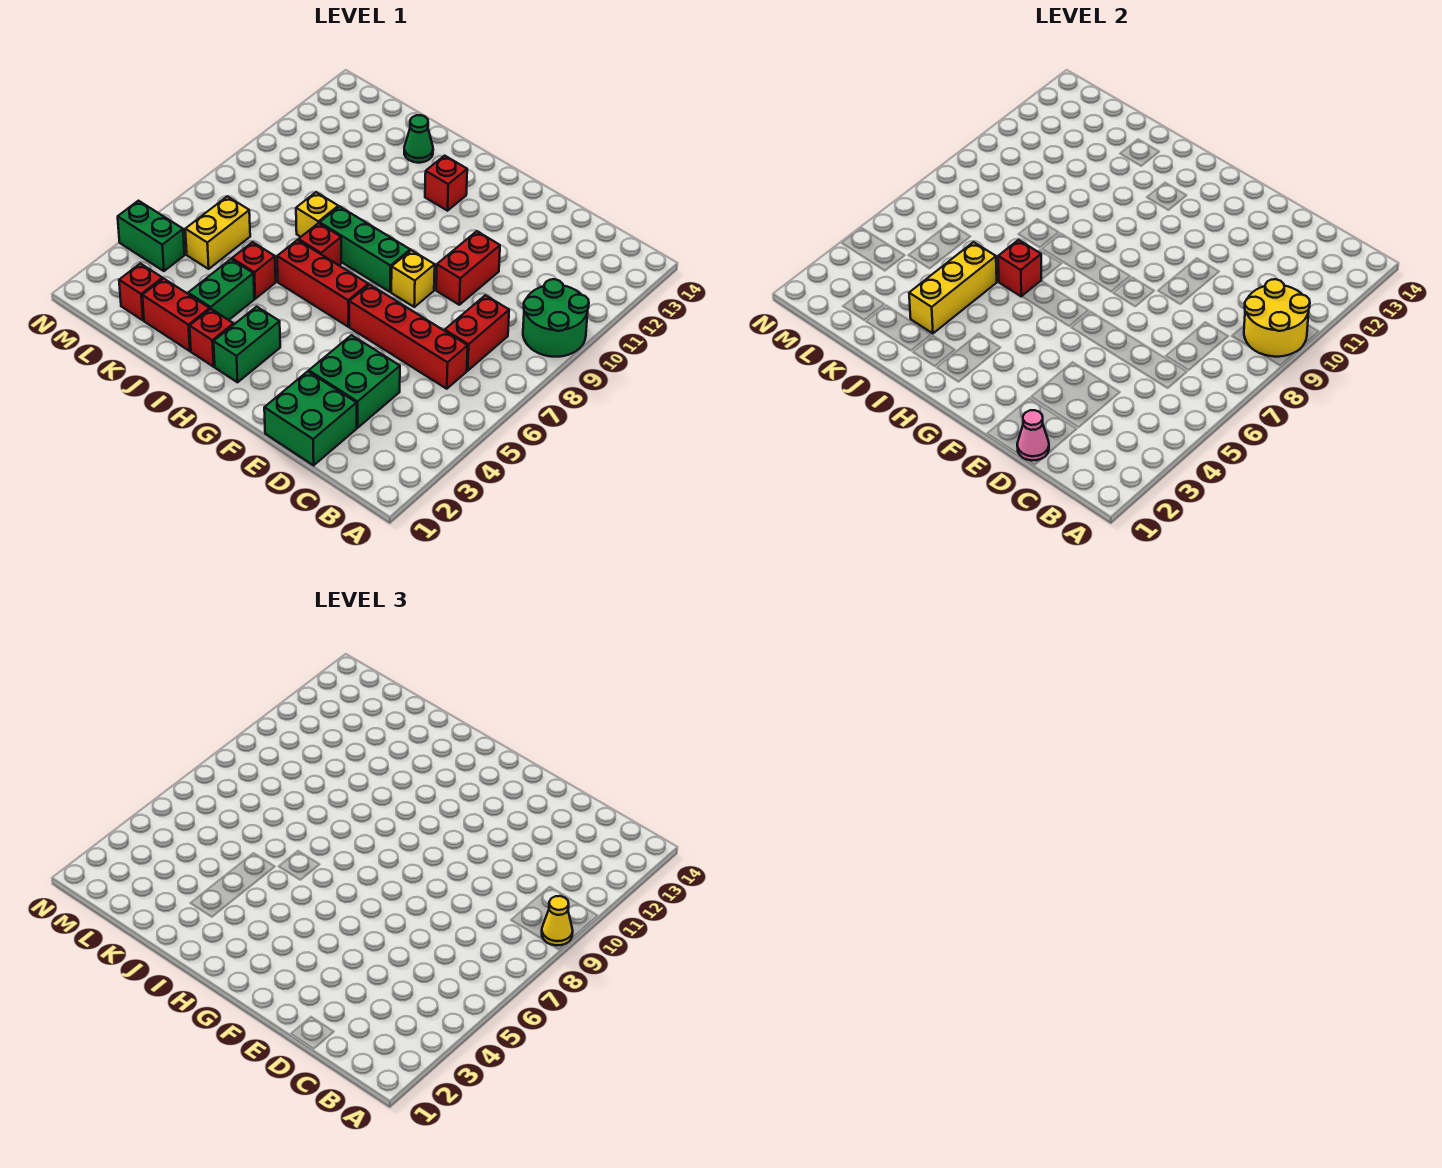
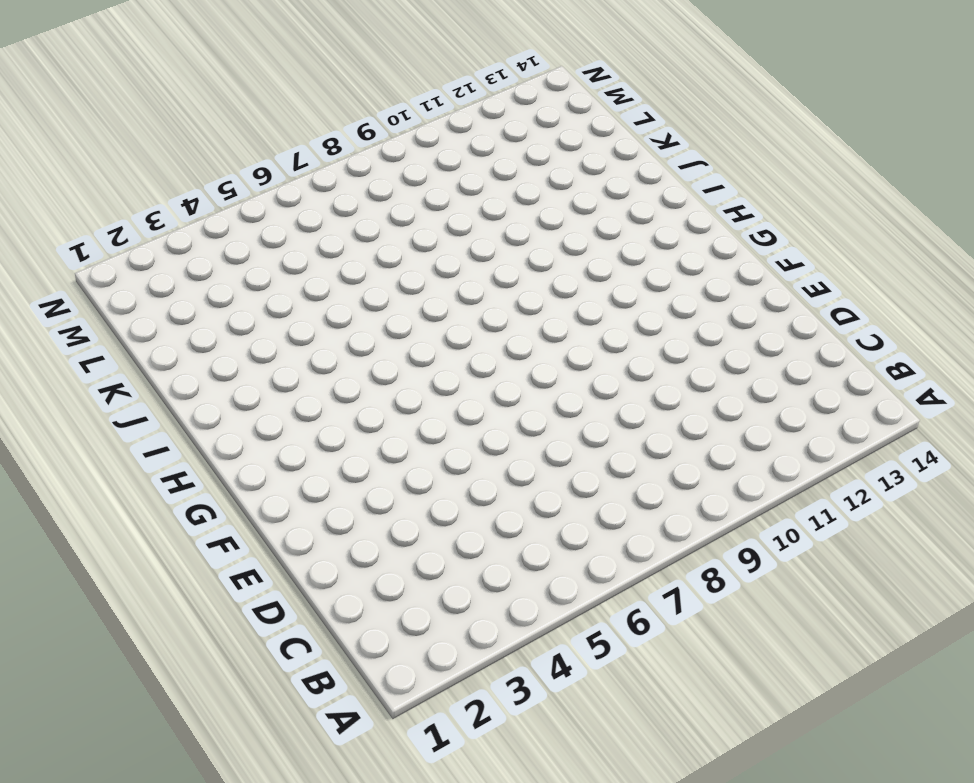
none -> green round brick A9:B10 level 1
none -> red brick C6:F6 level 1
none -> red brick C7:C8 level 1

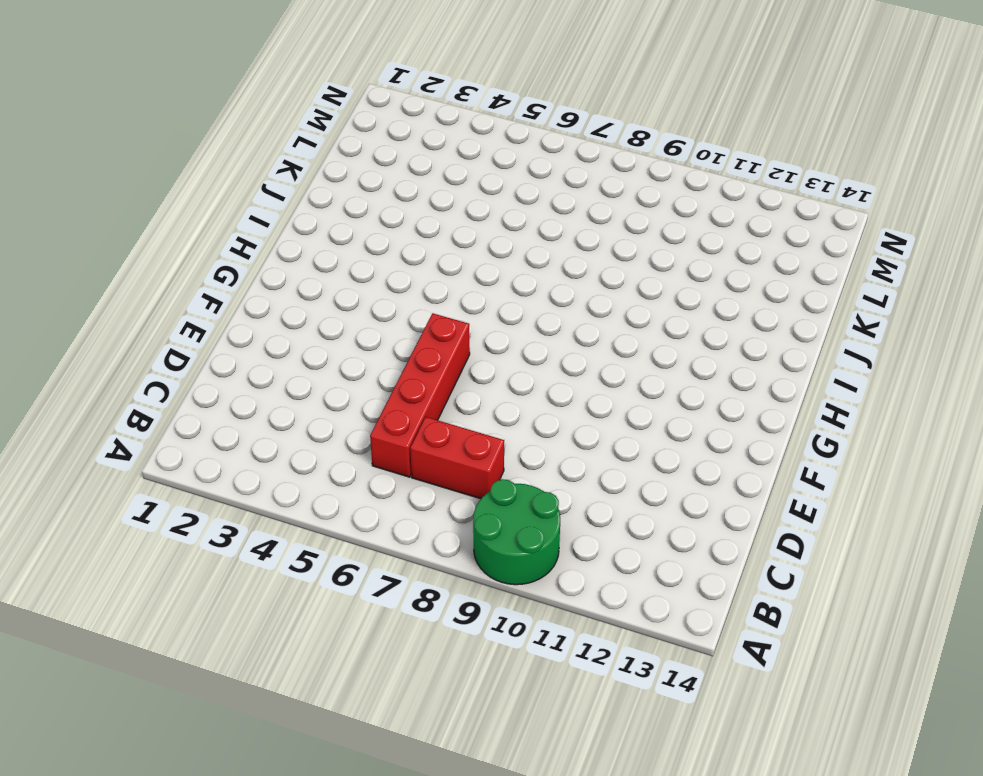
none -> green brick D1:E2 level 1
none -> green brick D3:E4 level 1
none -> red brick E9:E10 level 1

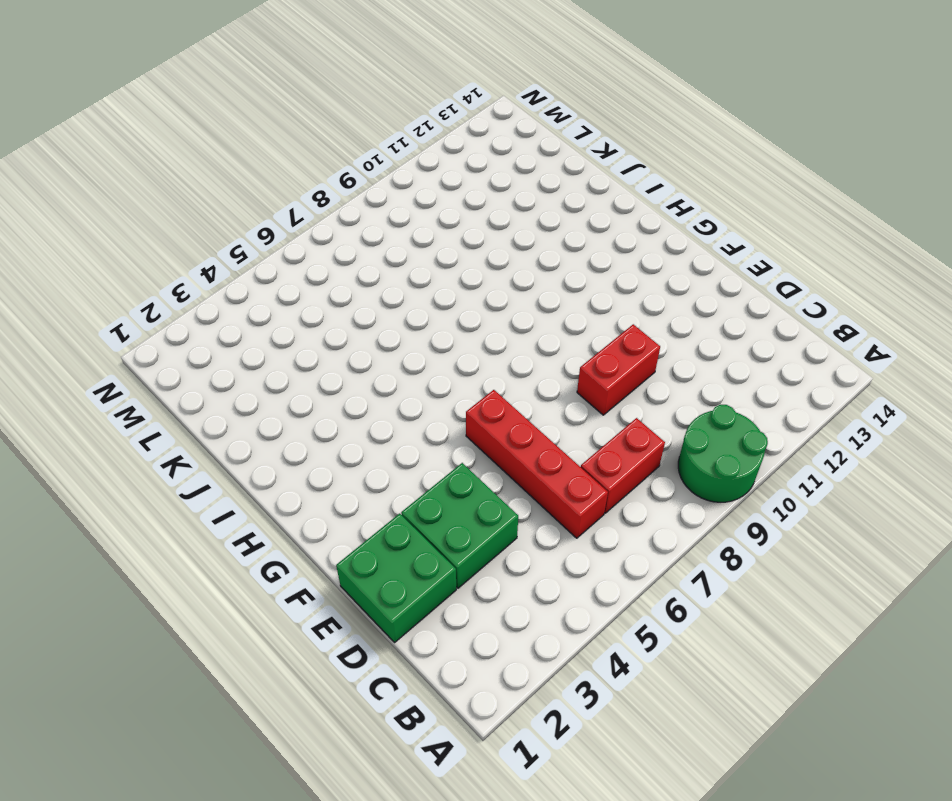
none -> yellow brick F8 level 1
none -> red brick G6:I6 level 1
none -> green brick G8:I8 level 1

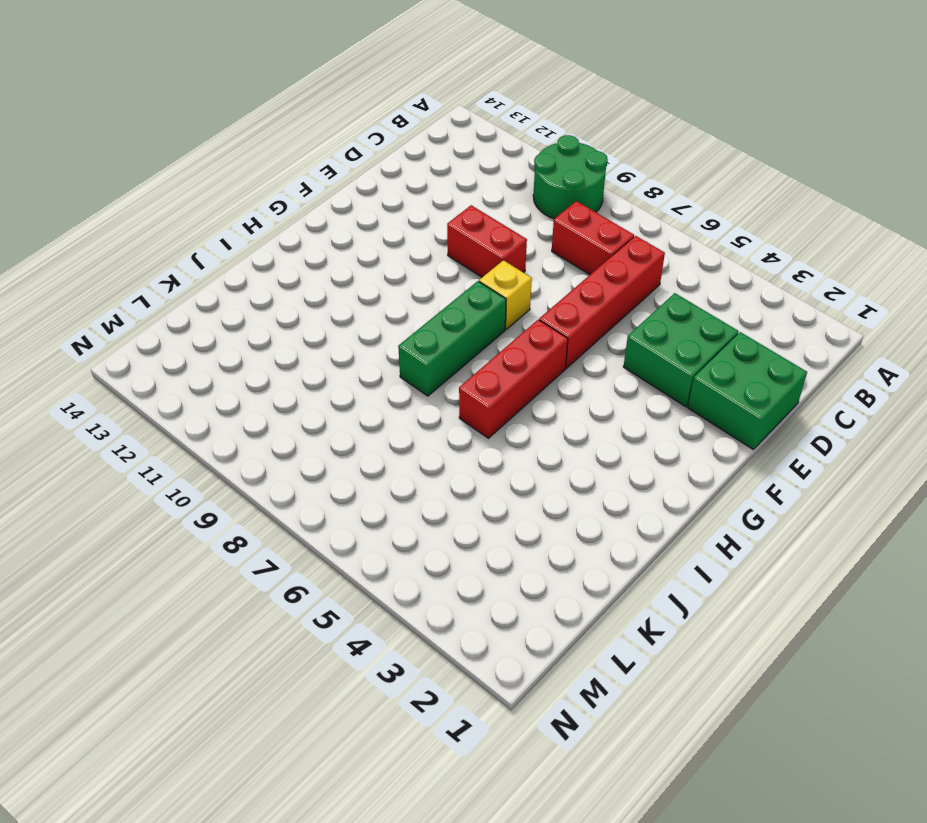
none -> green brick H2:H3 level 1
none -> red brick H12 level 1
none -> red brick I2 level 1

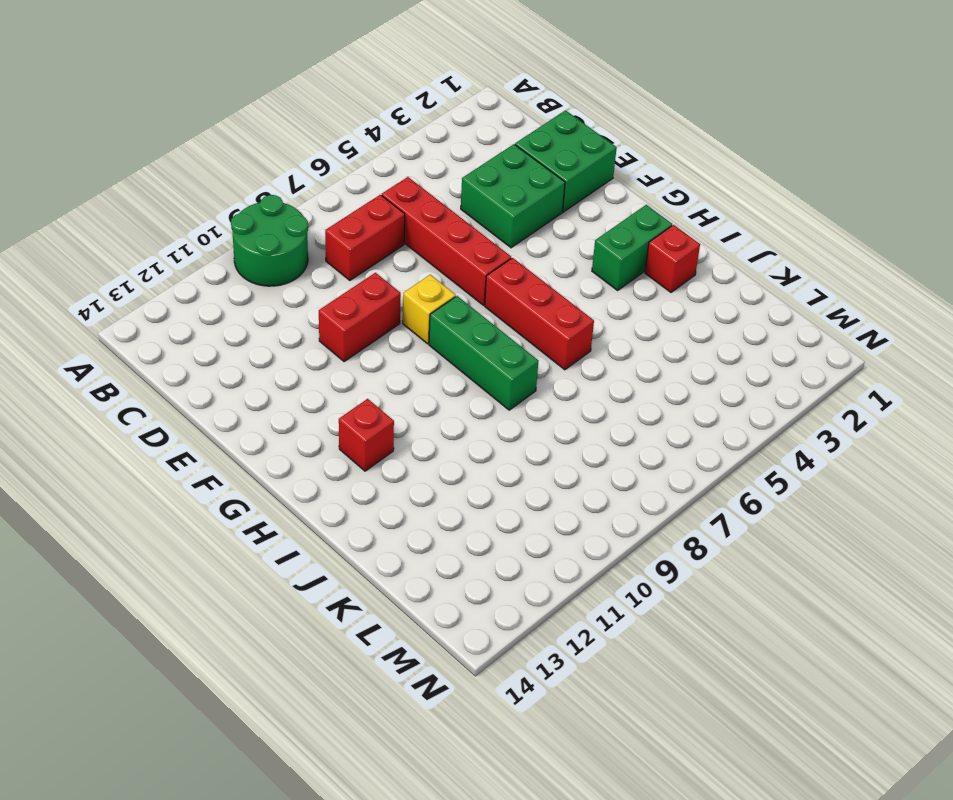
none -> red brick I7 level 1
none -> red brick J2:K2 level 1
none -> green brick J3:J4 level 1

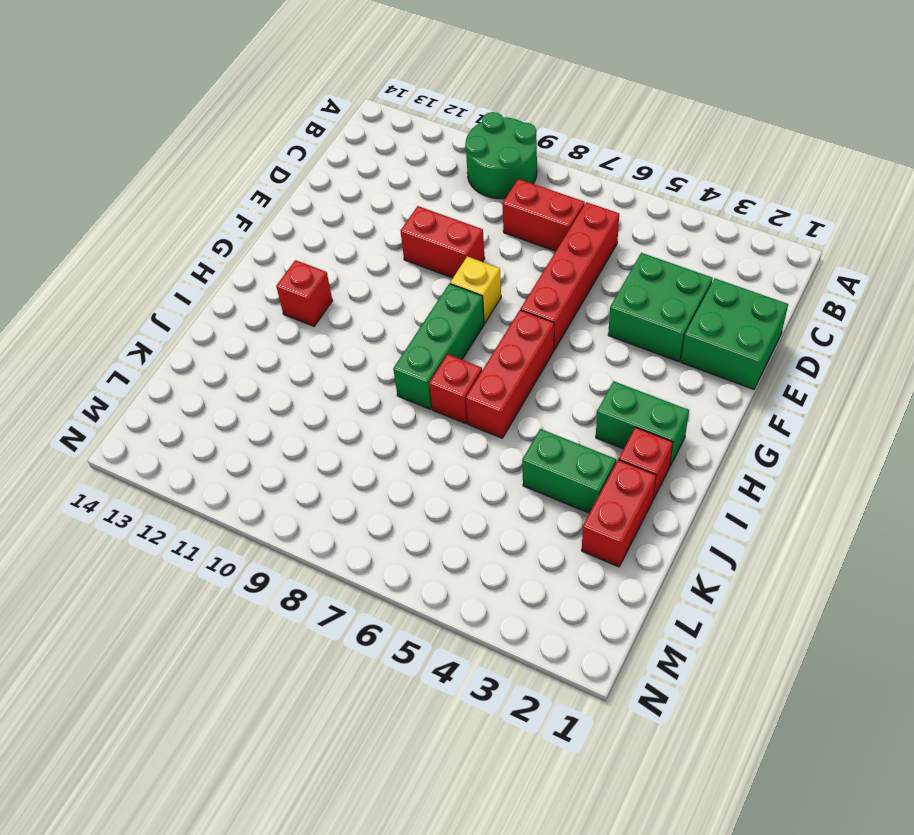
none -> red brick J5 level 1
none -> yellow brick J8 level 1
none -> green cone J13 level 1

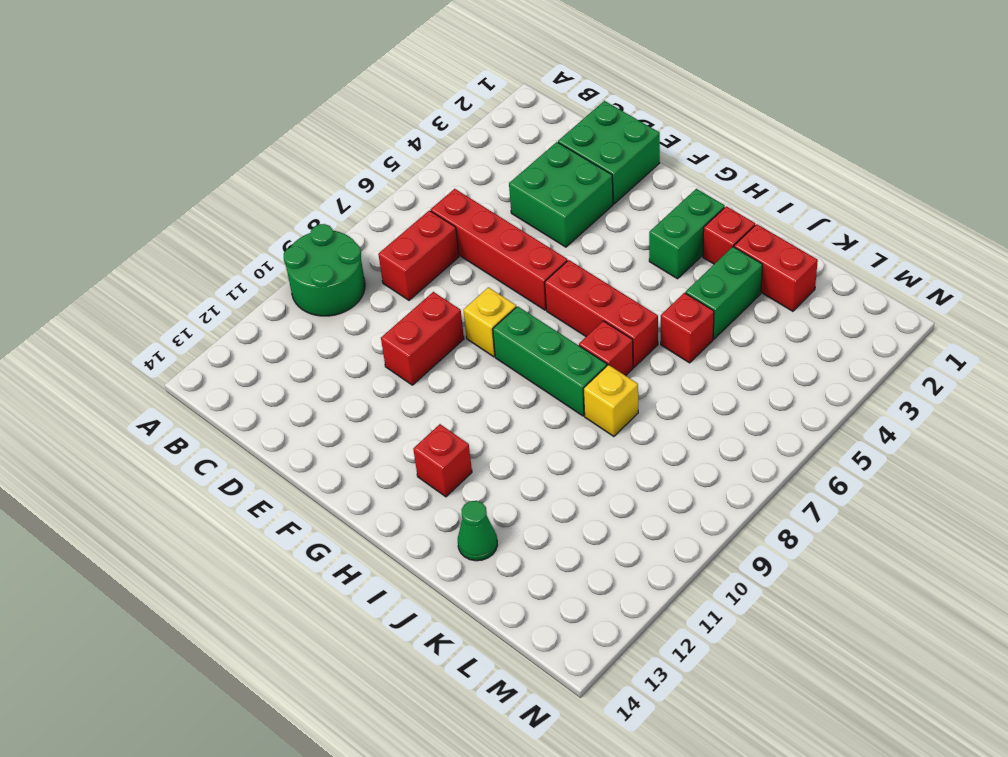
none -> red brick L2 level 1
none -> yellow brick L5:L6 level 1
none -> green brick M4:N4 level 1

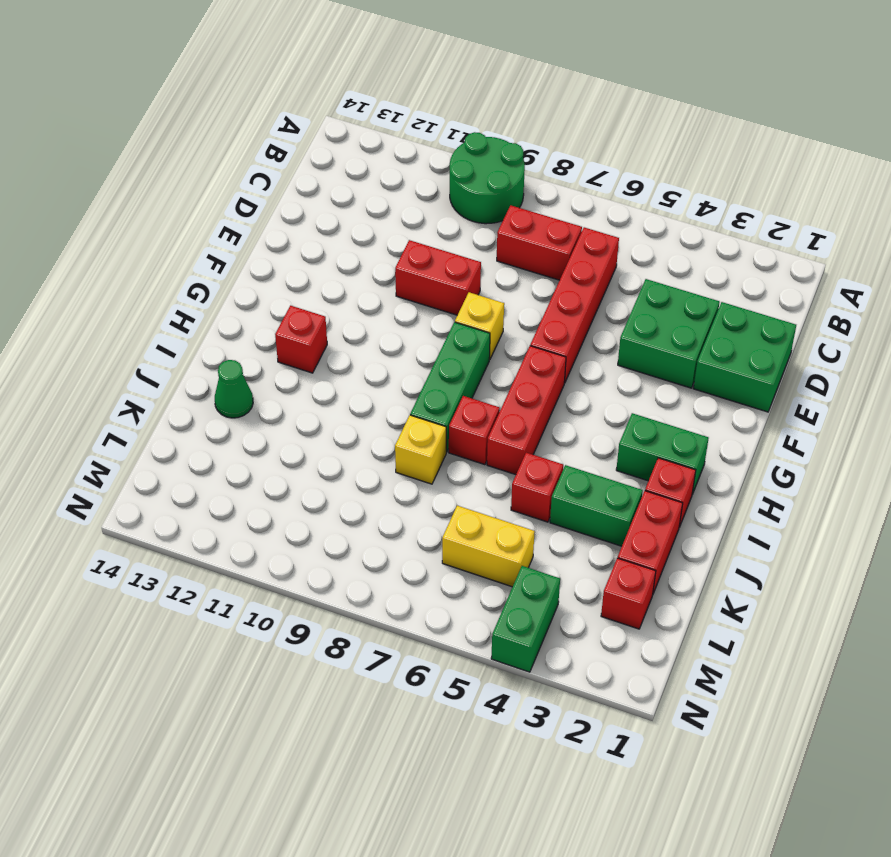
none -> yellow round brick A9:B10 level 2
none -> pink cone D1 level 2
none -> red brick I6 level 2

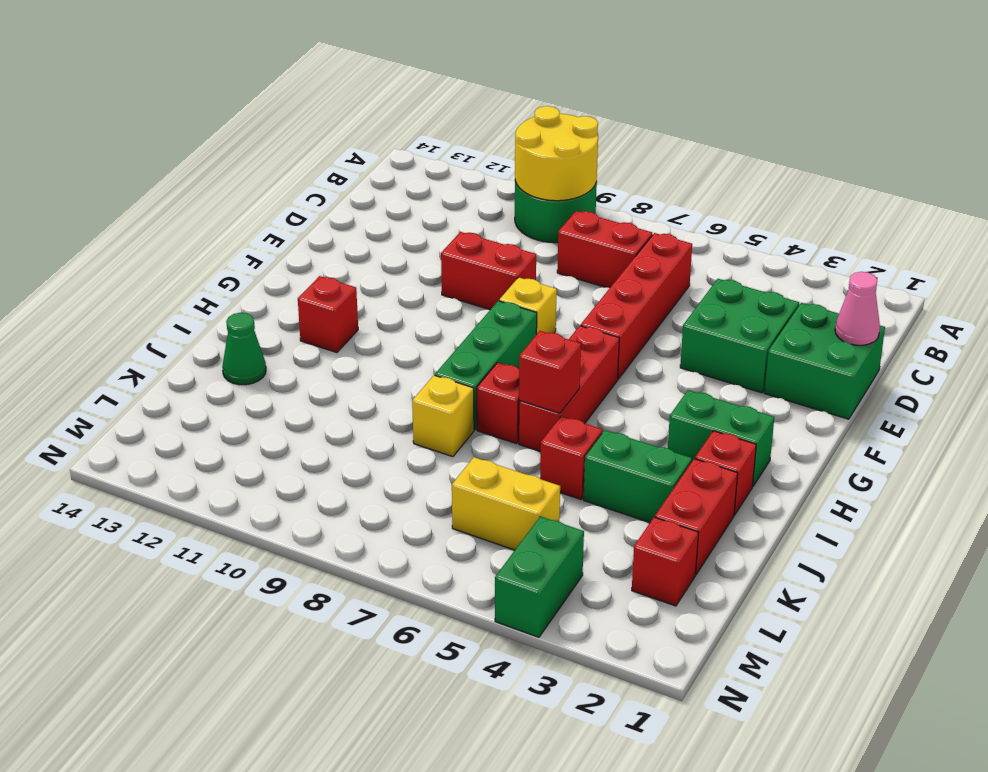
none -> yellow brick J3:J5 level 2
none -> yellow cone A9 level 3

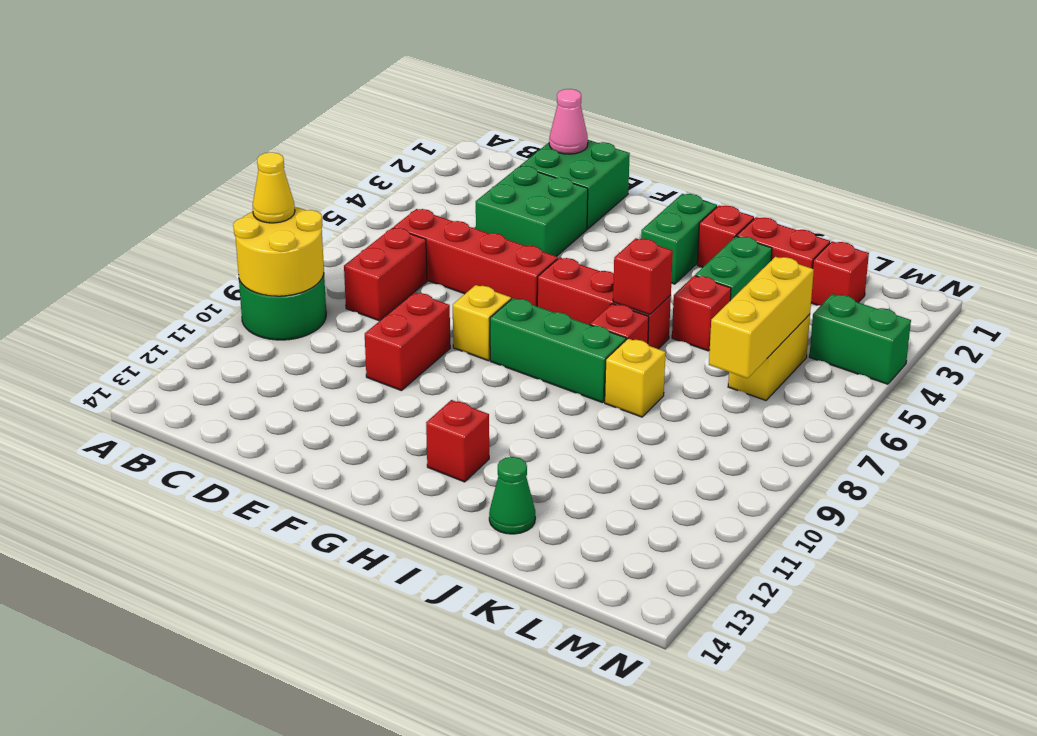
yellow brick L5:L7 level 2 -> yellow brick J3:J5 level 2

